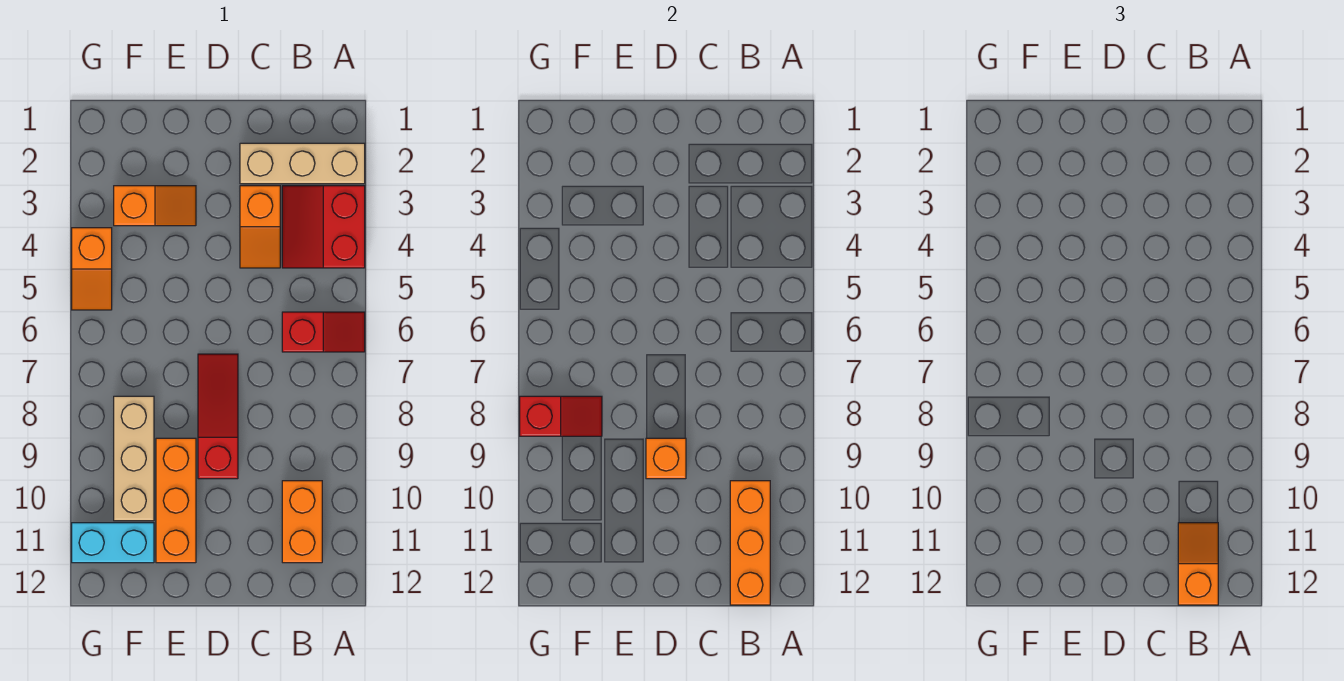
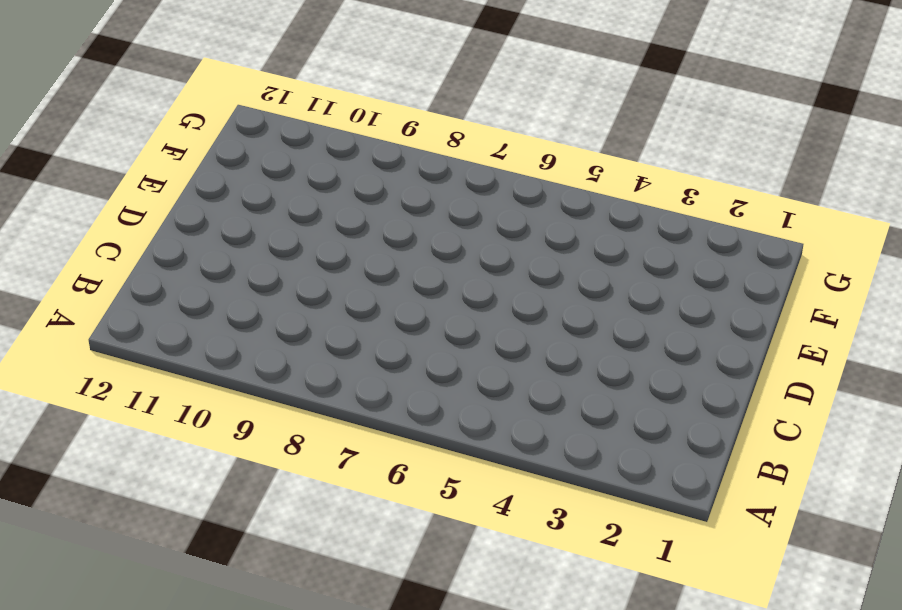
none -> tan brick A2:C2 level 1
none -> red slope A3:B4 level 1 top A
none -> red slope A6:B6 level 1 top B

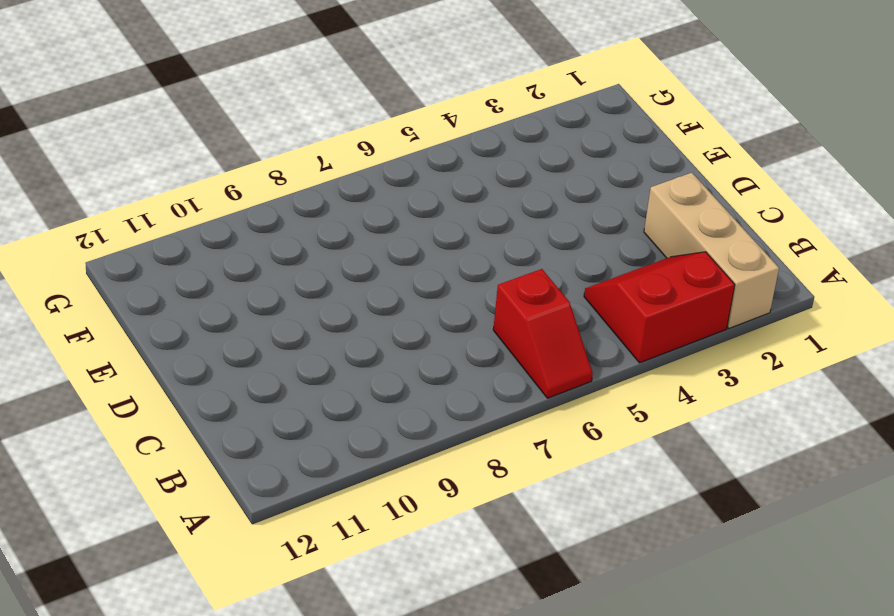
none -> orange brick B10:B11 level 1
none -> orange slope C3:C4 level 1 top 3
none -> red slope D7:D9 level 1 top 9

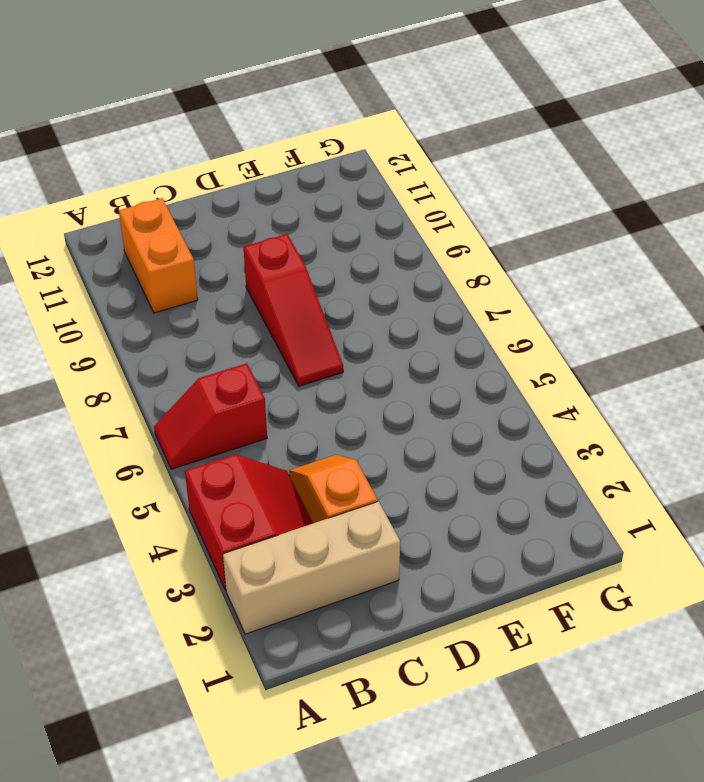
none -> orange slope E3:F3 level 1 top F
none -> orange brick E9:E11 level 1
none -> tan brick F8:F10 level 1

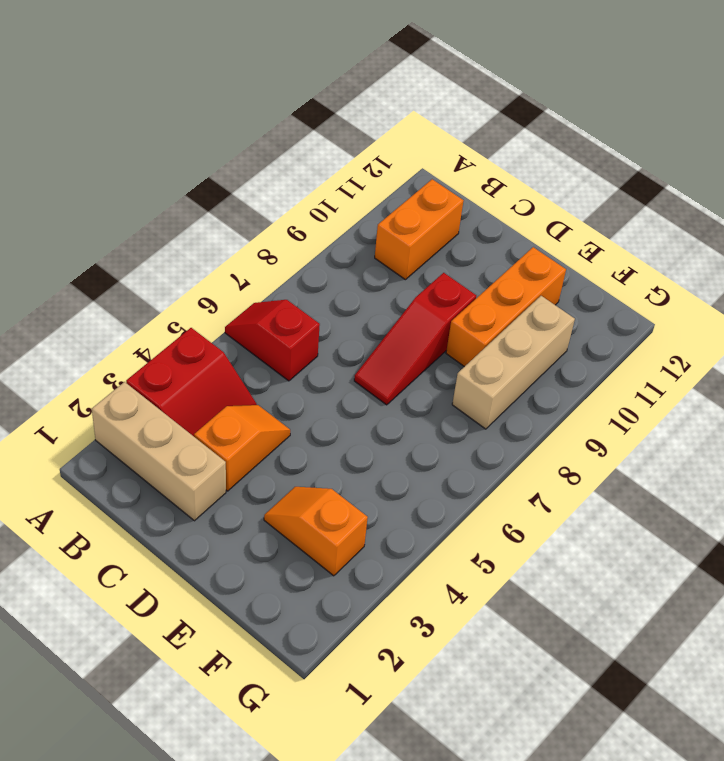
none -> cyan brick F11:G11 level 1
none -> orange slope G4:G5 level 1 top 4
none -> orange brick B10:B12 level 2

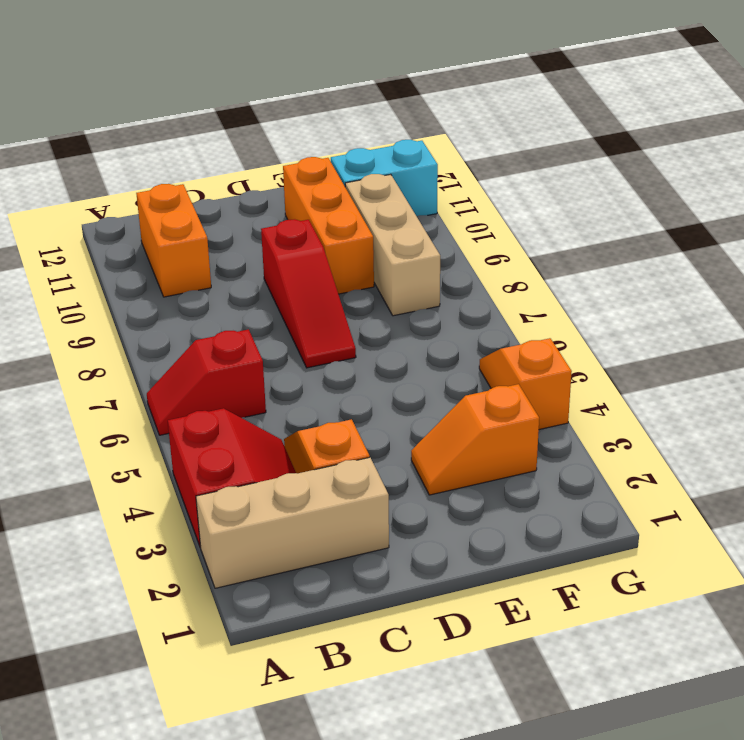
none -> orange brick B10:B12 level 2
none -> orange brick D9 level 2
none -> red slope F8:G8 level 2 top G

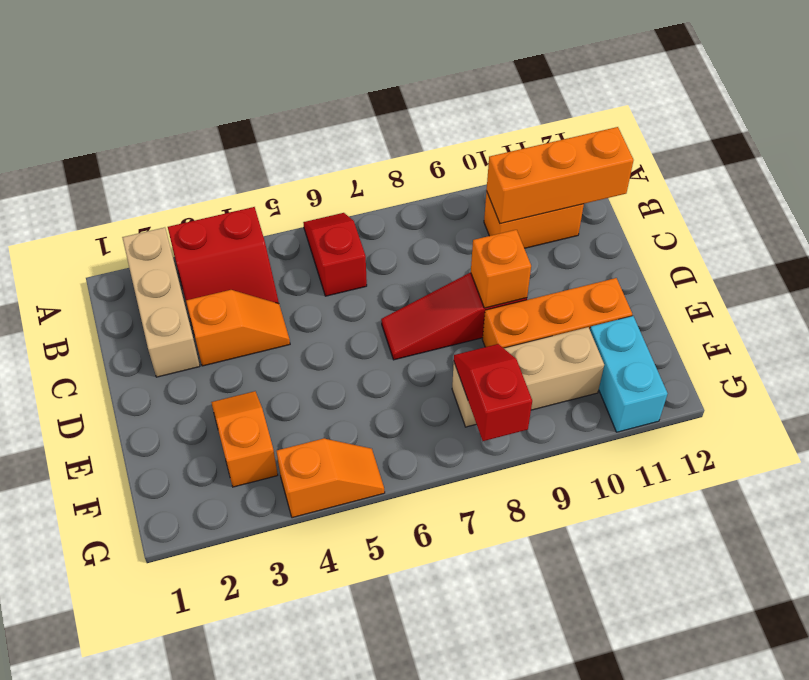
none -> orange slope B11:B12 level 3 top 12

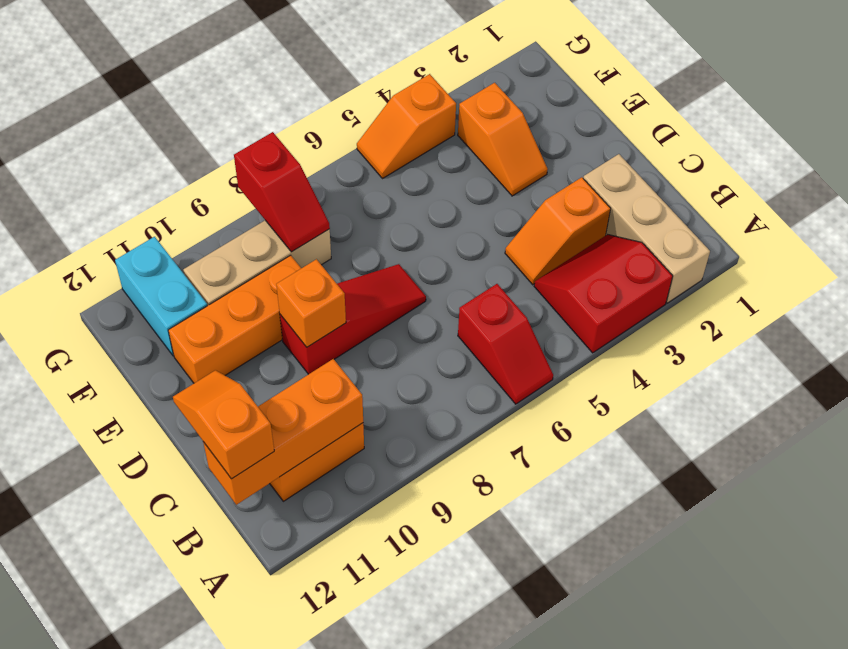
orange slope B12:C12 level 3 top B -> orange slope B11:B12 level 3 top 12

